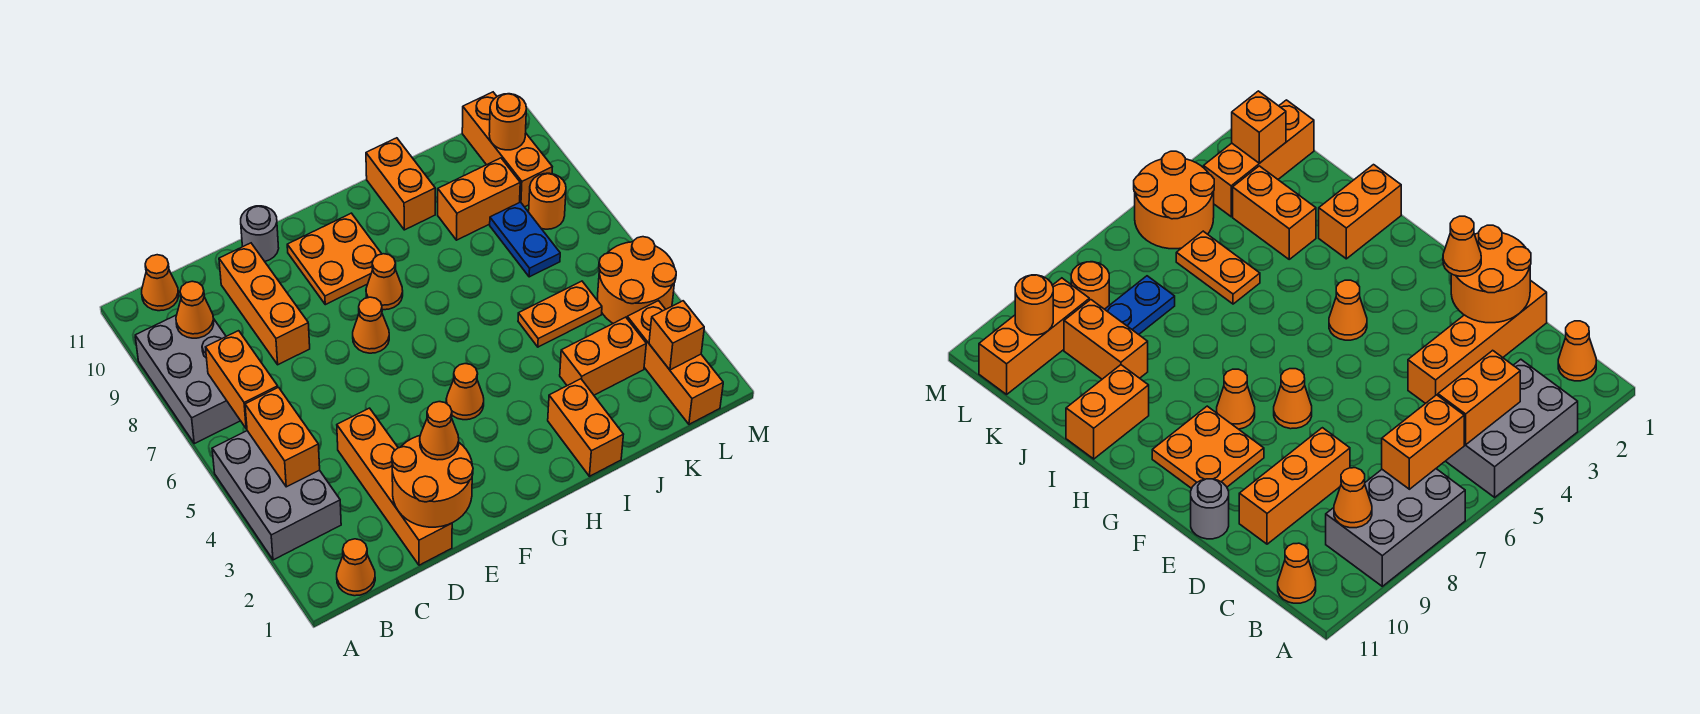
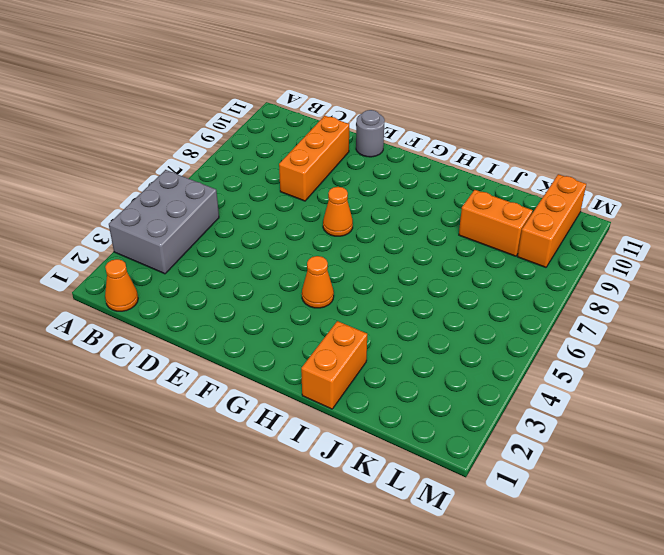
none -> grey brick A7:B9 level 1
none -> orange cone B11 level 1
none -> orange brick D1:D4 level 1

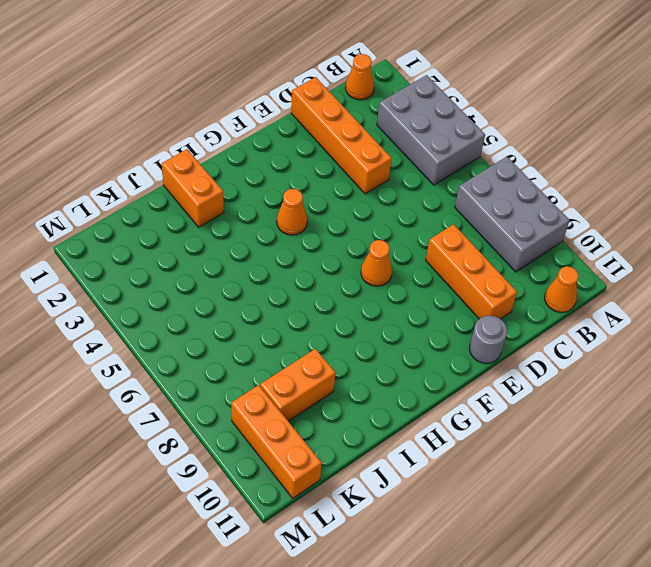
none -> orange plate F9:G10 level 1
none -> orange cone G8 level 1
none -> orange brick I10:I11 level 1

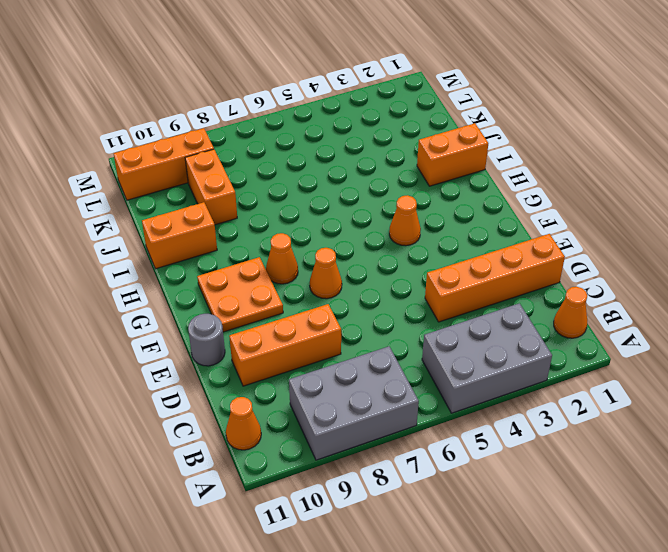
none -> orange brick J3:K3 level 1
none -> orange plate J5:K5 level 1
none -> blue plate K7:K8 level 1

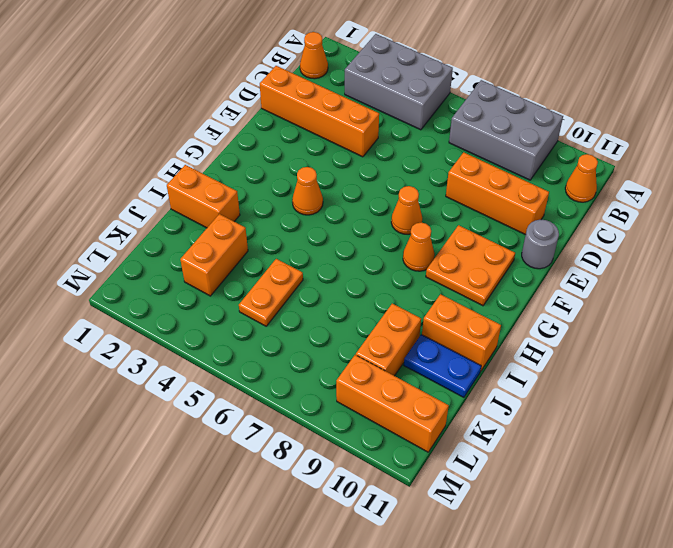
blue plate J10:J11 level 1 -> blue plate K7:K8 level 1
none -> orange brick L1:L3 level 1
none -> orange round brick L4:M5 level 1
none -> orange round brick L8 level 1

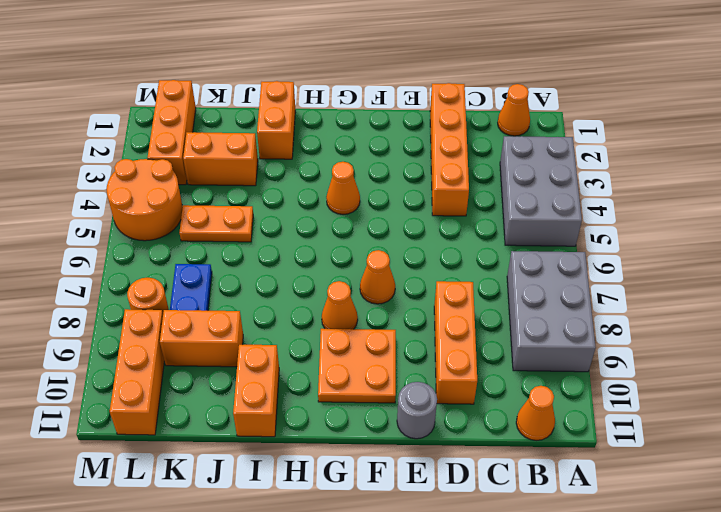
none -> orange brick B4:B5 level 2
none -> orange brick B6:B7 level 2
none -> orange cone B9 level 2

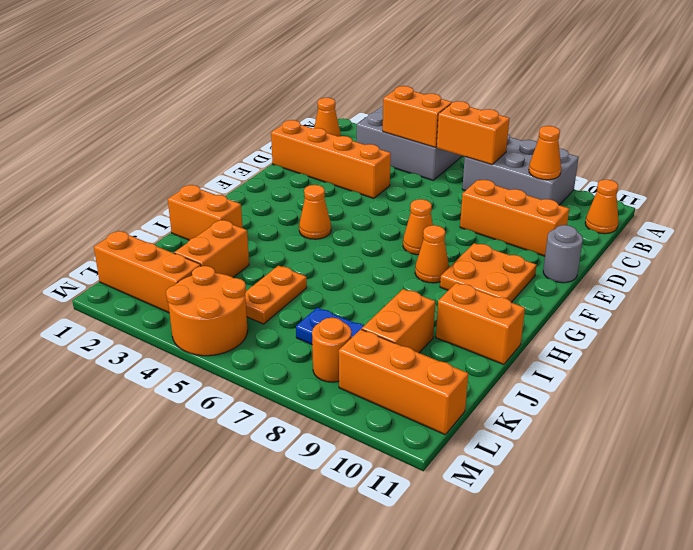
none -> orange round brick D1:E2 level 2
none -> orange brick L2 level 2
none -> orange round brick L10 level 2

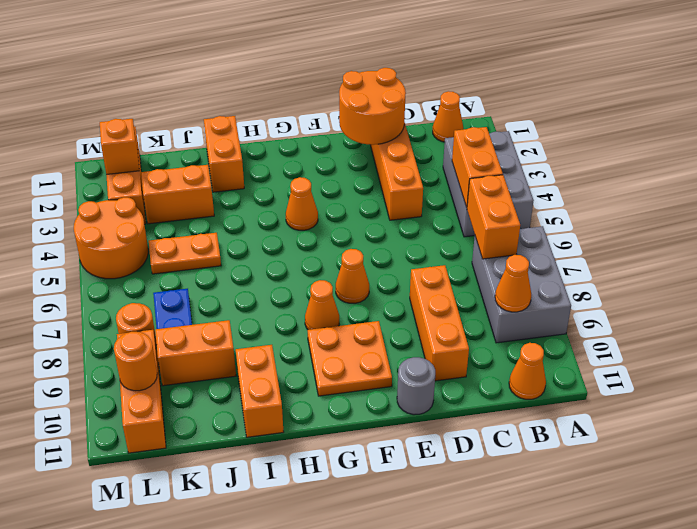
none -> orange cone E2 level 3

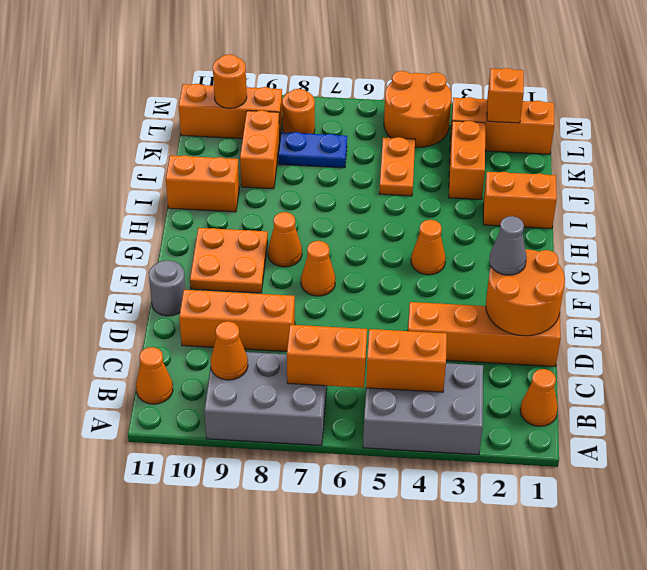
grey cone E2 level 3 -> orange cone E2 level 3

